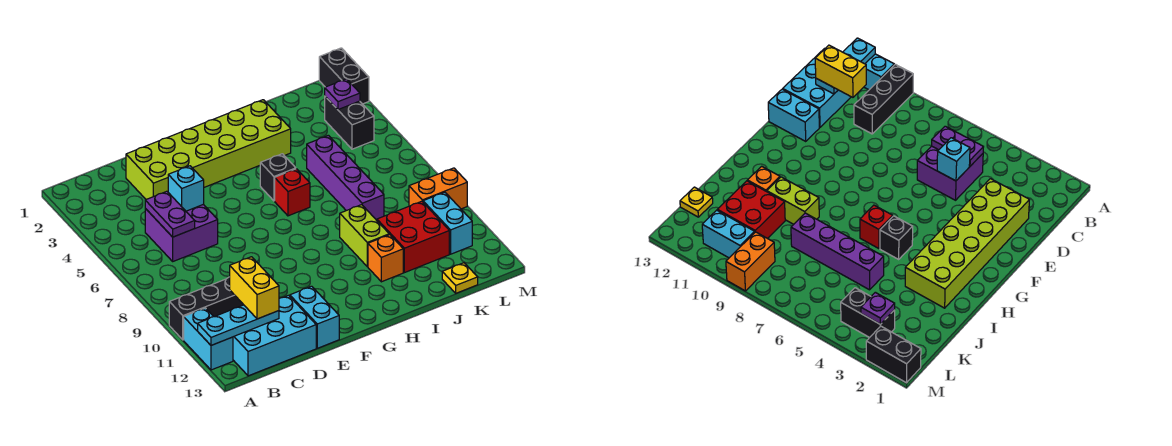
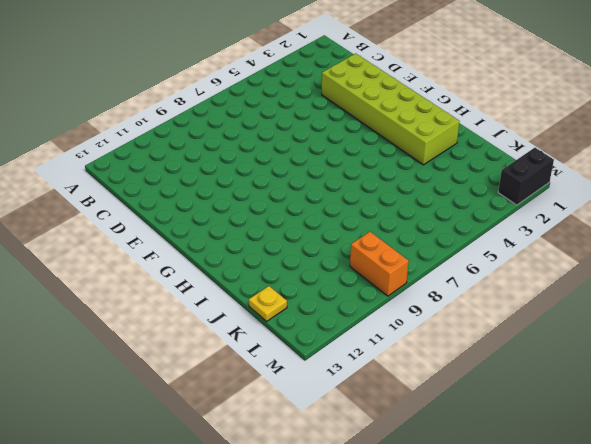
none -> black brick A10:C10 level 1
none -> cyan brick A11:A12 level 1
none -> cyan brick B12:D13 level 1

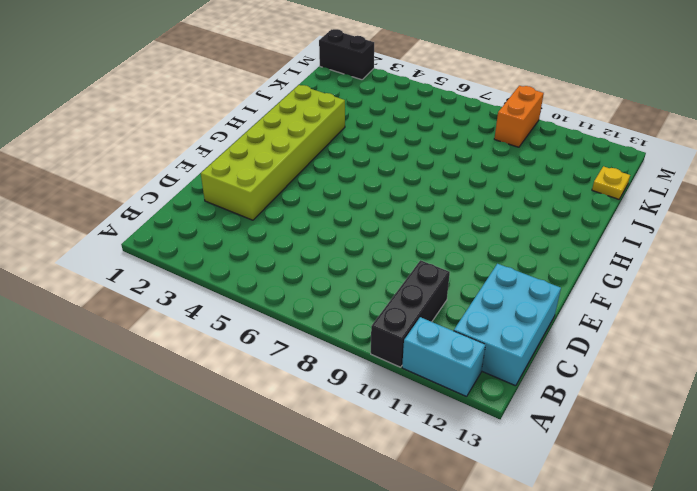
none -> purple brick C5:D6 level 1
none -> cyan brick E12:E13 level 1
none -> black brick H5 level 1

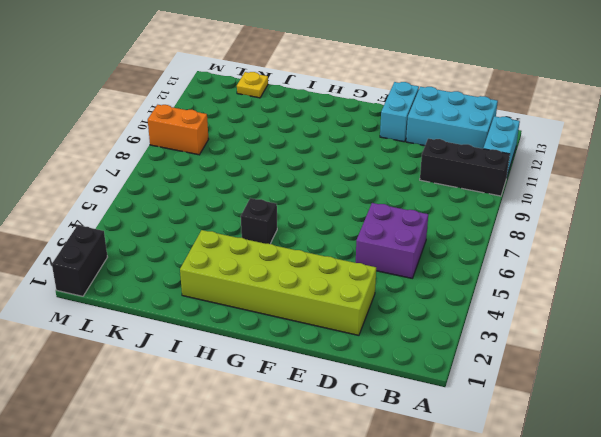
none -> red brick H6 level 1
none -> lime brick I9:I10 level 1
none -> orange brick I11 level 1

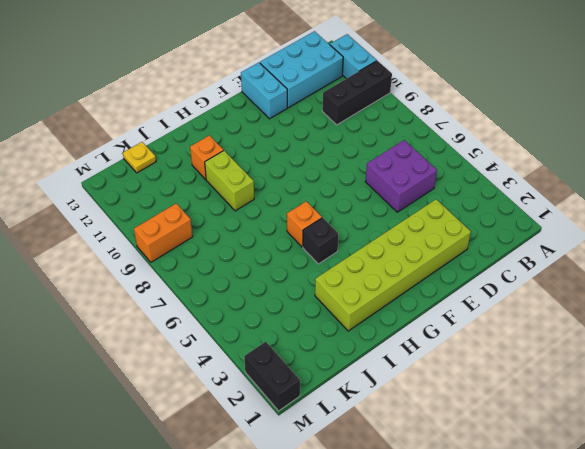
orange brick H6 level 1 -> red brick H6 level 1
none -> purple brick J5:J8 level 1
none -> red brick J10:K11 level 1
none -> black brick L3:L4 level 1

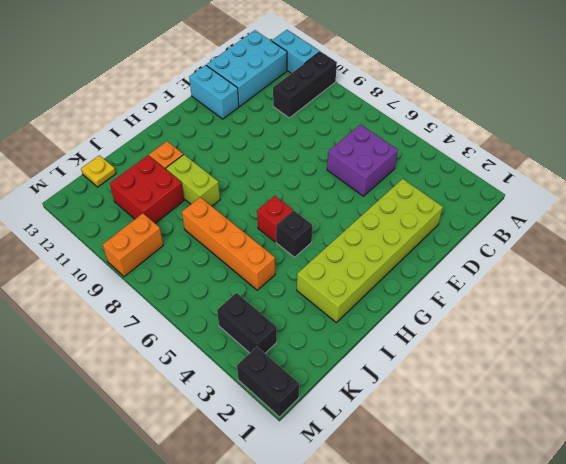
orange brick J5:J8 level 1 -> purple brick J5:J8 level 1
none -> cyan brick L10:L11 level 1
none -> cyan plate A12:C12 level 2
none -> purple plate C5:C6 level 2

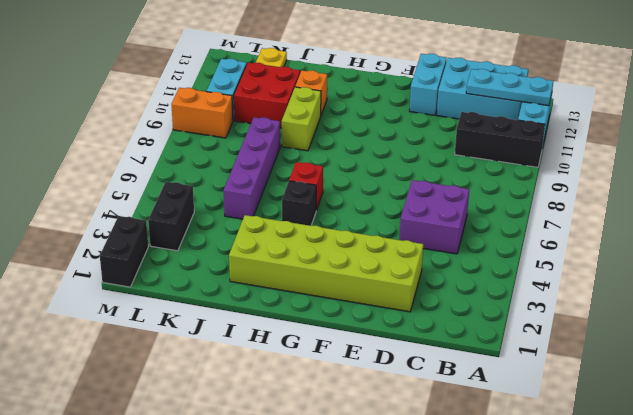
none -> purple plate C5:C6 level 2
none -> cyan brick D5 level 2
none -> purple plate L3 level 2

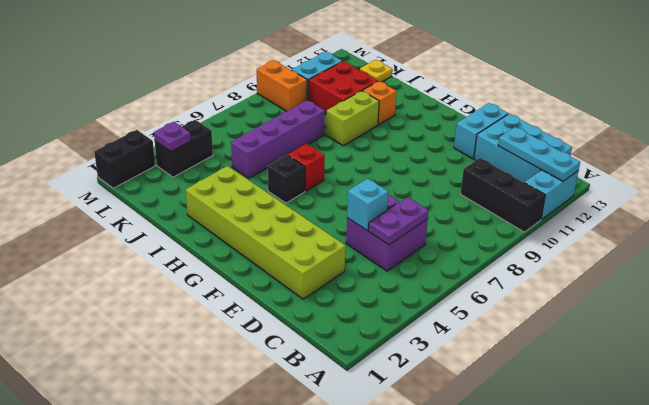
none -> yellow brick C11:C12 level 3

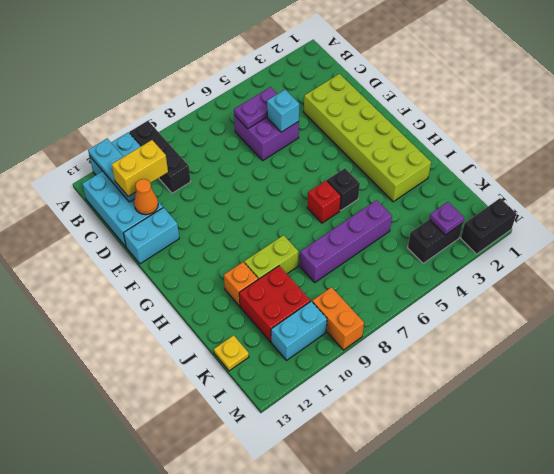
orange cone D12 level 2 -> none

